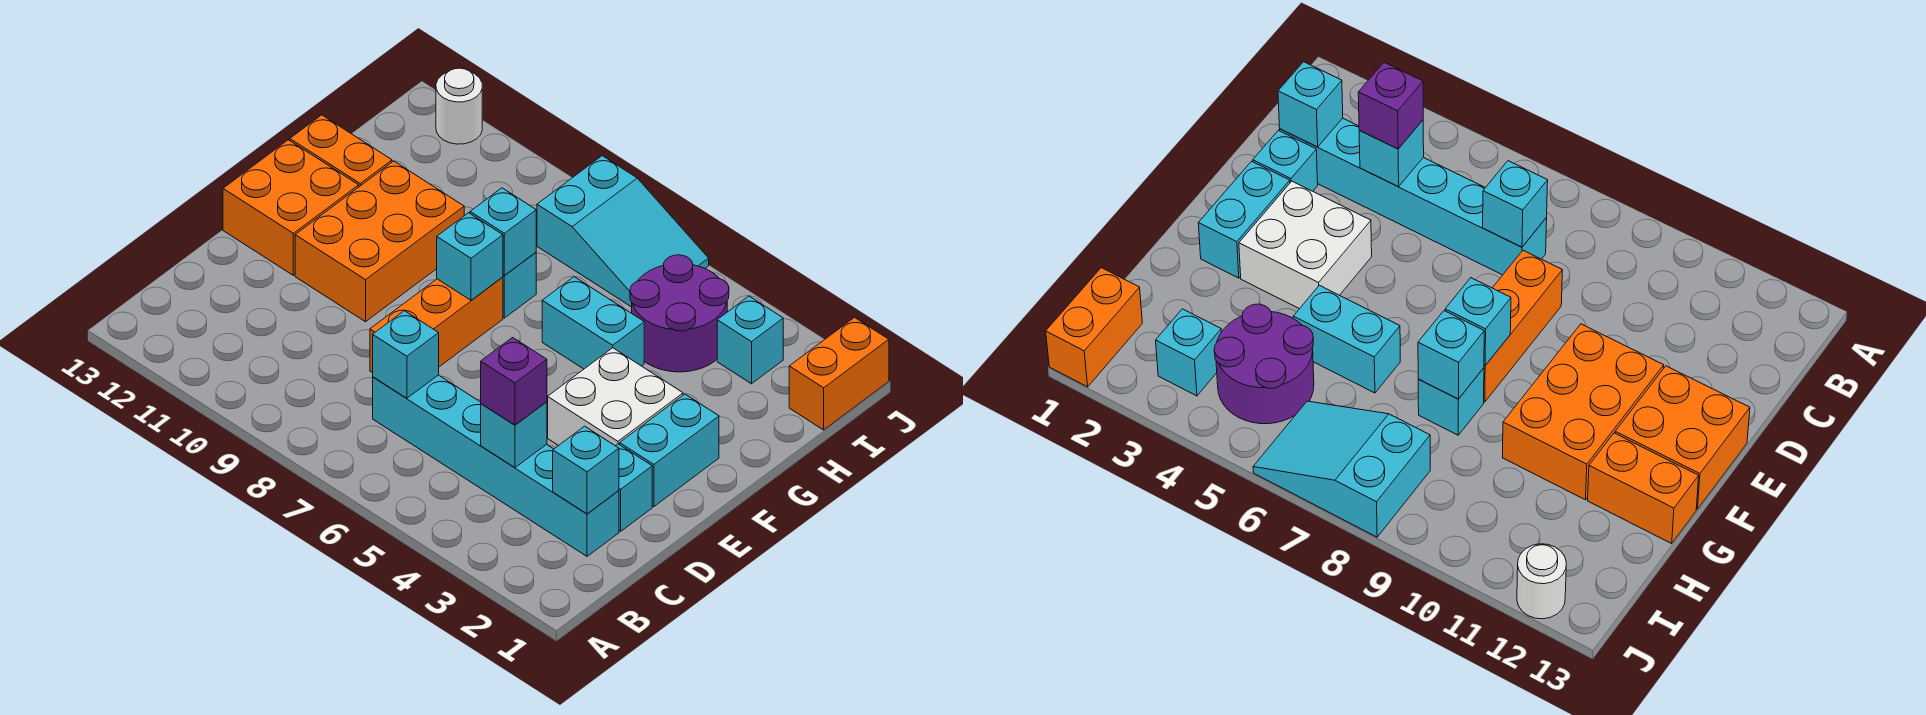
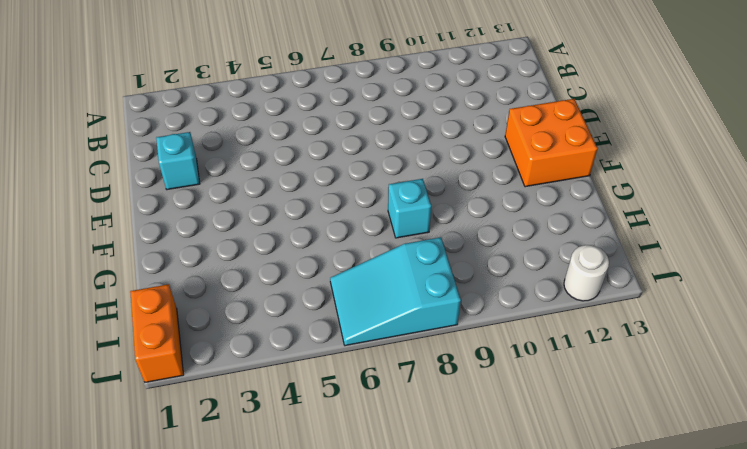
none -> cyan brick C2:C7 level 1
none -> orange brick D8:F8 level 1
none -> cyan brick E2:F2 level 1

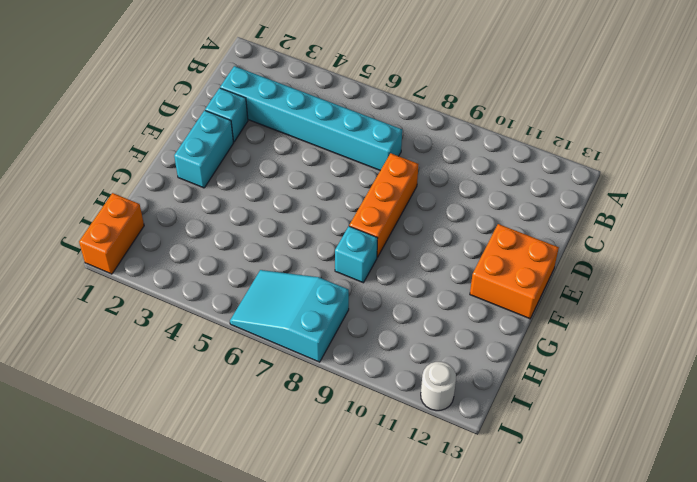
none -> white brick E3:F4 level 1
none -> orange brick E10:G11 level 1
none -> cyan brick G5:G6 level 1

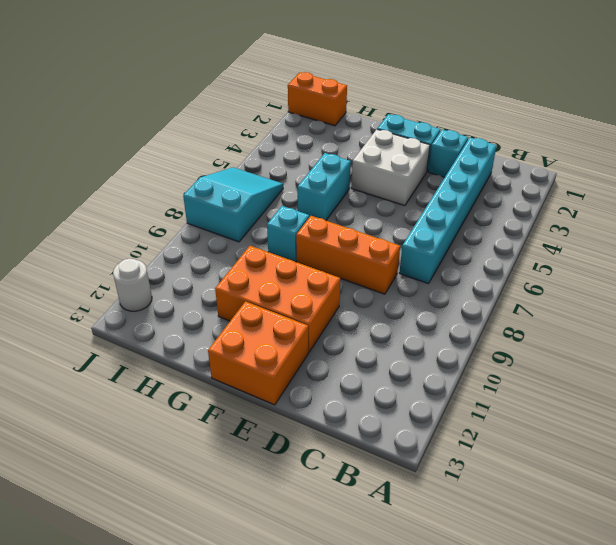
none -> orange brick G12:G13 level 1
none -> purple round brick H4:I5 level 1
none -> cyan brick I3 level 1

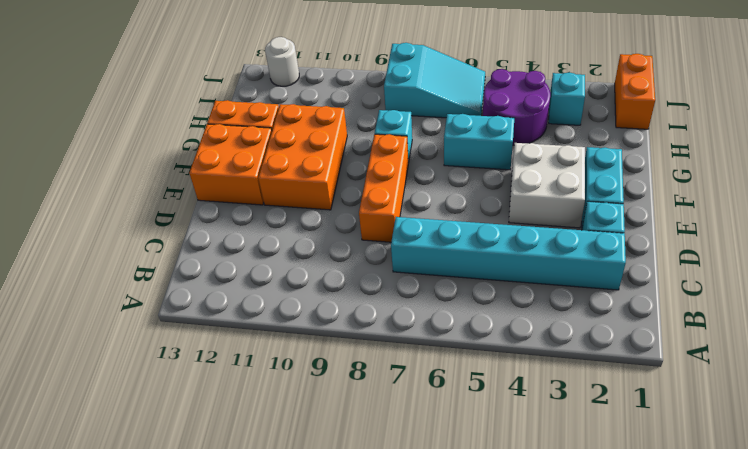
none -> cyan brick C2 level 2
none -> cyan brick C4 level 2
none -> cyan brick C7 level 2

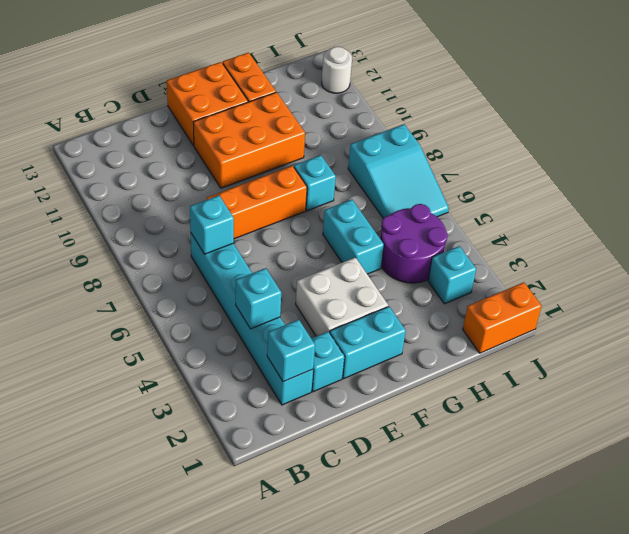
none -> cyan brick F8 level 2
none -> cyan brick G8 level 2
none -> purple brick C4 level 3

